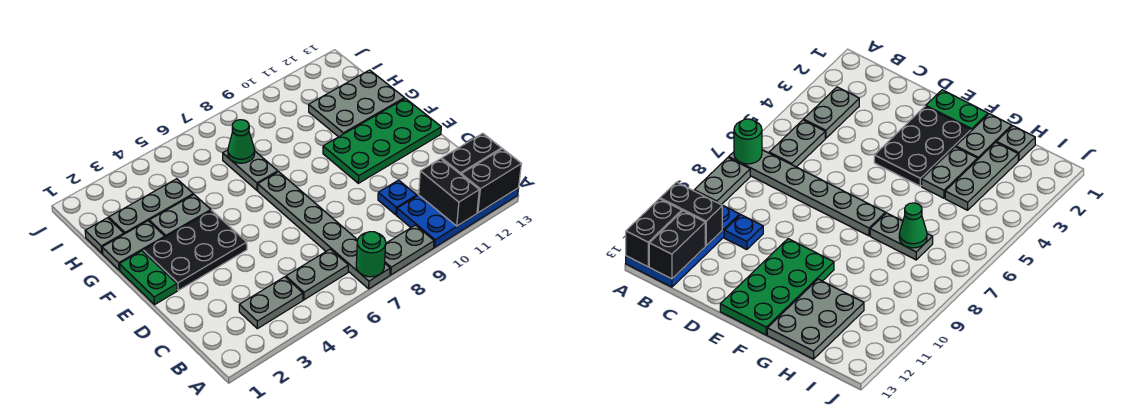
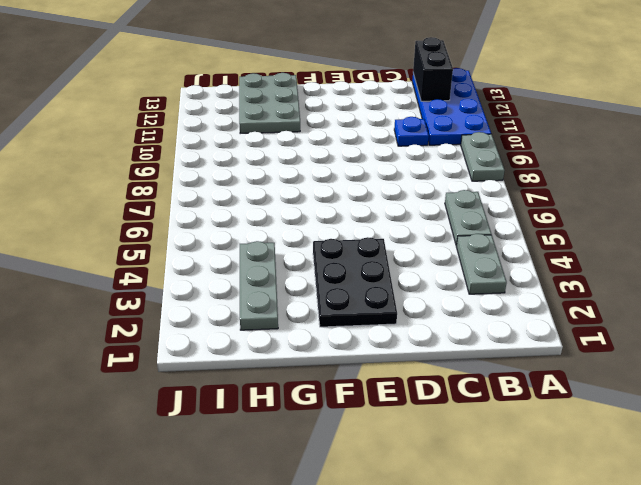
none -> grey plate A7:F7 level 1
none -> green plate E1:F1 level 1
none -> green plate E10:F13 level 1

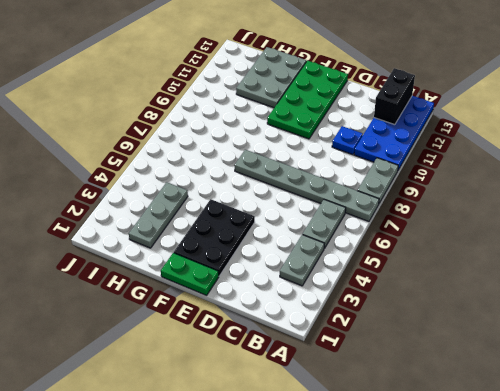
none -> grey plate G1:G2 level 1
none -> grey plate G3:G4 level 1
none -> grey plate G7:H7 level 1

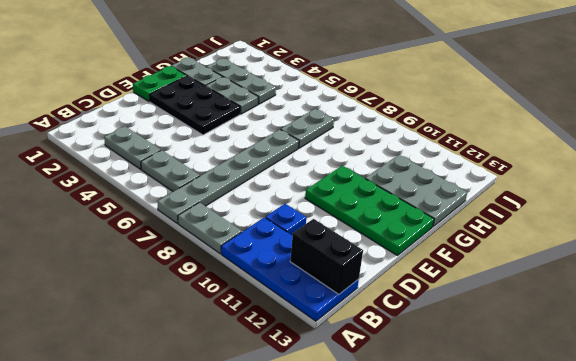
none -> grey plate H1 level 1
none -> green round brick A7 level 2
none -> black brick A11:B11 level 2

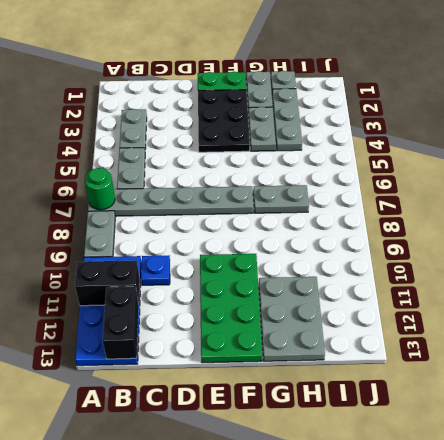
none -> black brick A12:A13 level 2
none -> green cone H7 level 2

